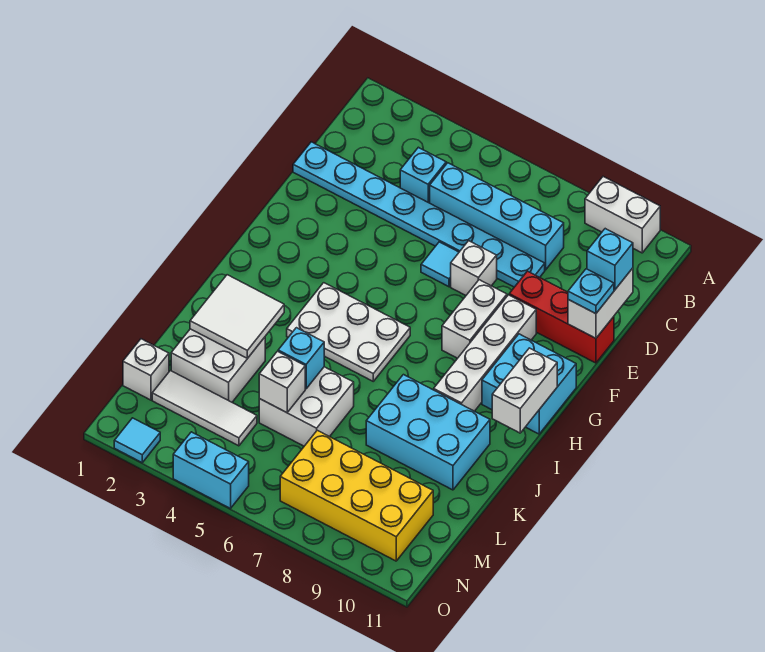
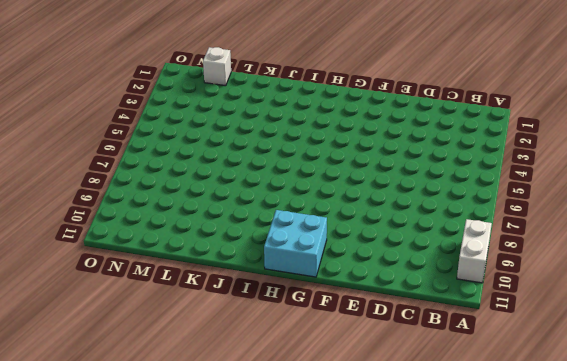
none -> cyan brick C4 level 1
none -> cyan brick C5:C8 level 1
none -> cyan plate D1:D8 level 1

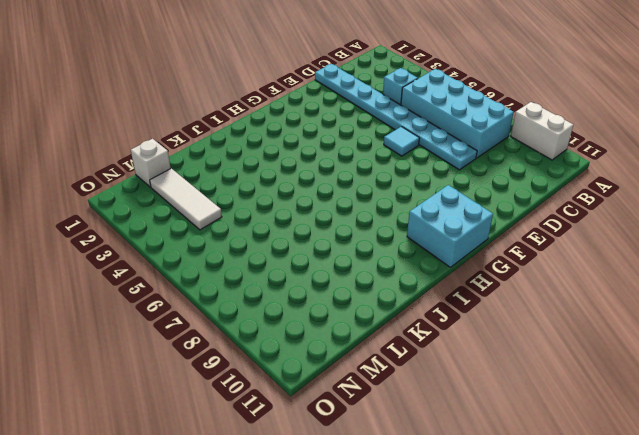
cyan brick B5:C8 level 1 -> cyan brick C5:C8 level 1
none -> white brick E7 level 1
none -> red brick E9:E11 level 1
none -> white brick F8:G8 level 1

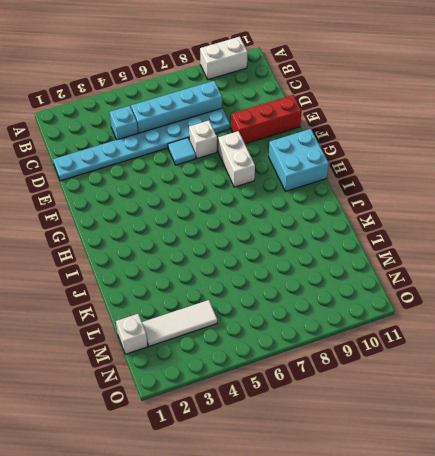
none -> white brick F9:I9 level 1
none -> white plate H4:I6 level 1
none -> cyan brick J8:K10 level 1

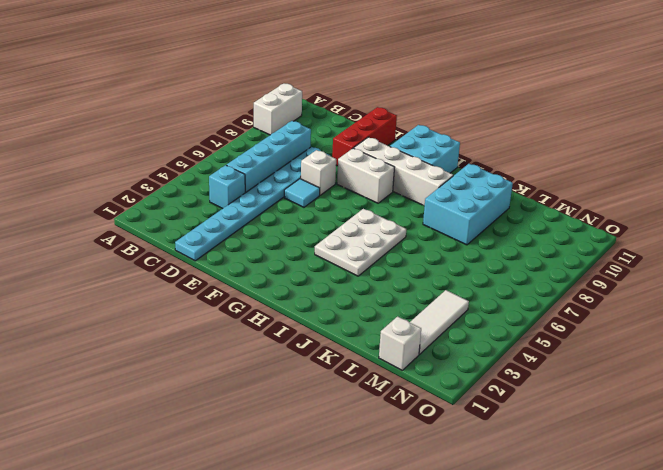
none -> white brick K2:L3 level 1
none -> white brick K5:L6 level 1
none -> yellow brick M7:N10 level 1

